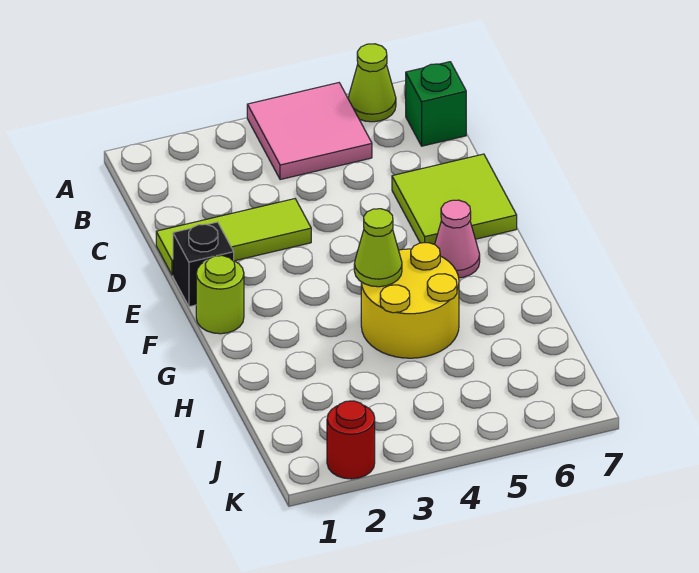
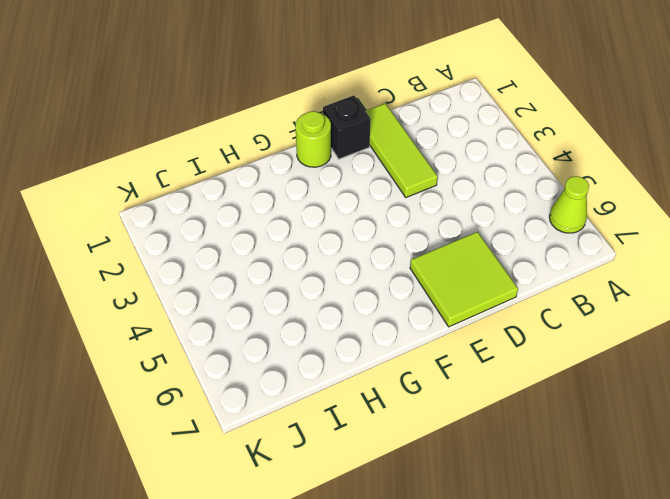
none -> pink tile A4:B5 level 1
none -> green brick B7 level 1

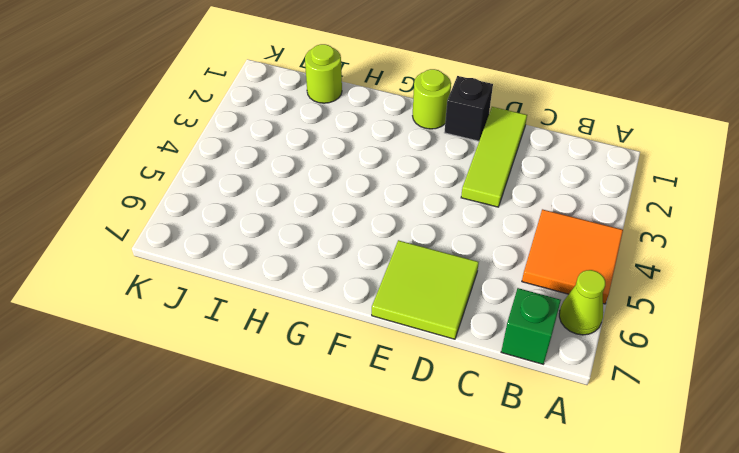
orange tile A4:B5 level 1 -> pink tile A4:B5 level 1
lime round brick I1 level 1 -> none
none -> pink cone F6 level 1
none -> yellow round brick G4:H5 level 1

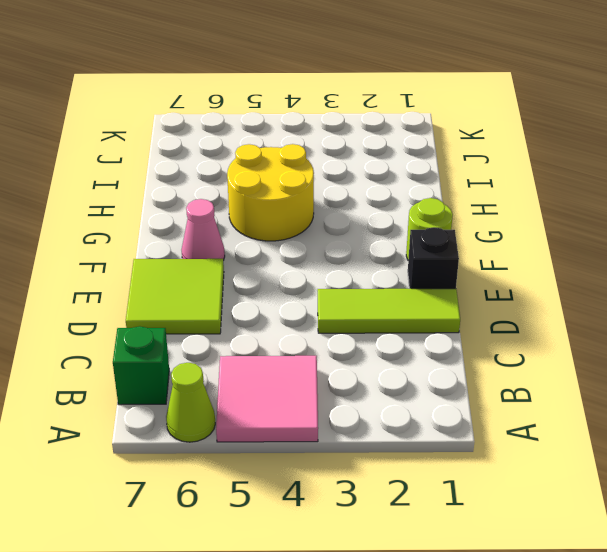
none -> red round brick K2 level 1
none -> lime cone G4 level 2

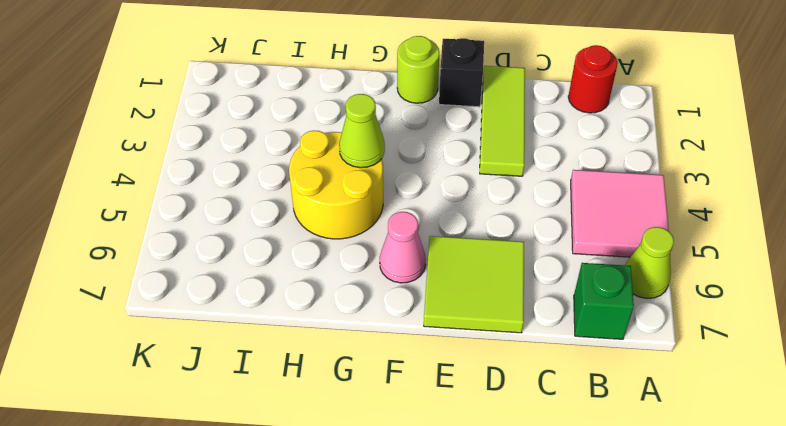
red round brick B1 level 1 -> red round brick K2 level 1

